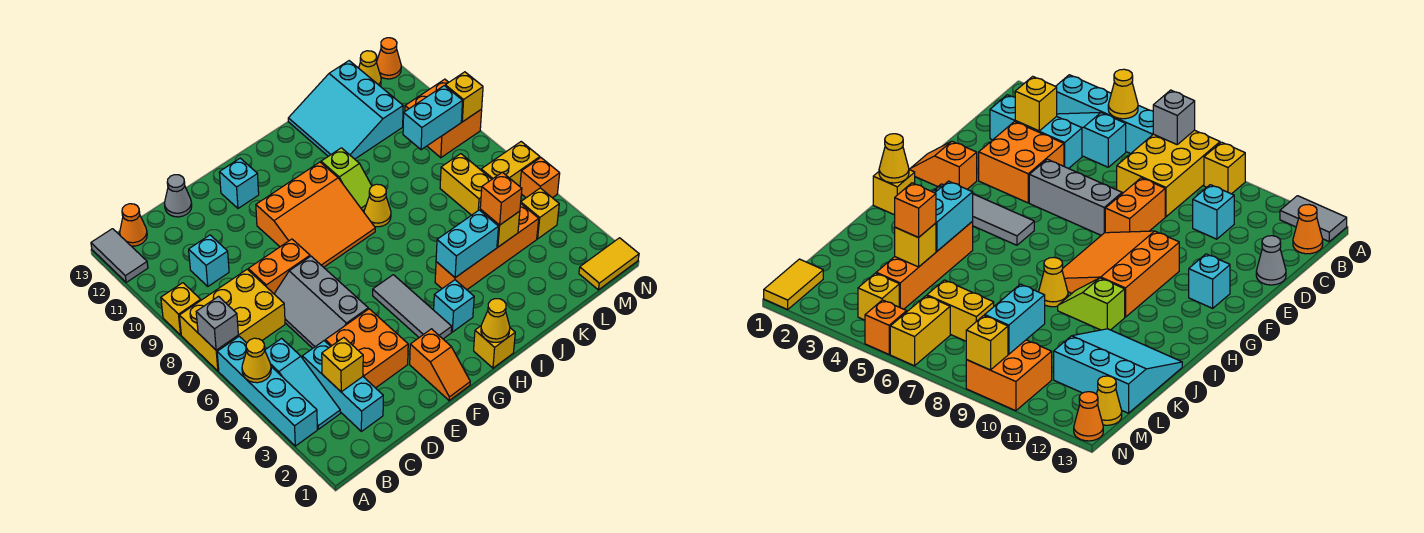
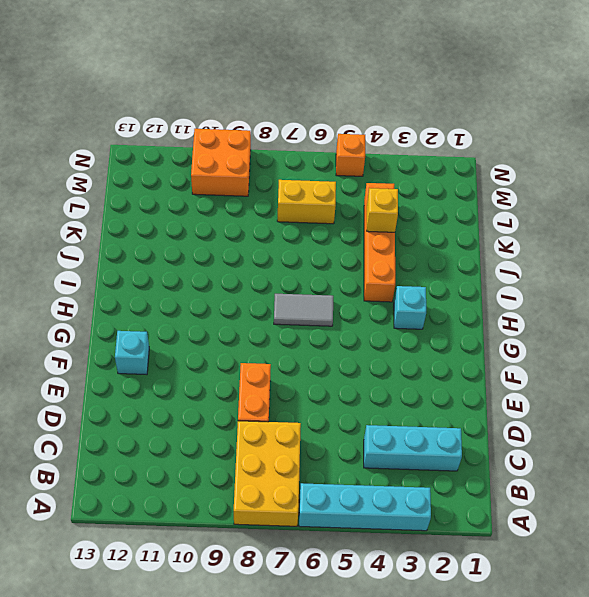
grey tile H6:H7 level 1 -> grey tile A12:A13 level 1
none -> yellow brick A9 level 1
none -> cyan slope B3:B5 level 1 top 5
none -> orange cone B13 level 1
none -> cyan brick C10 level 1

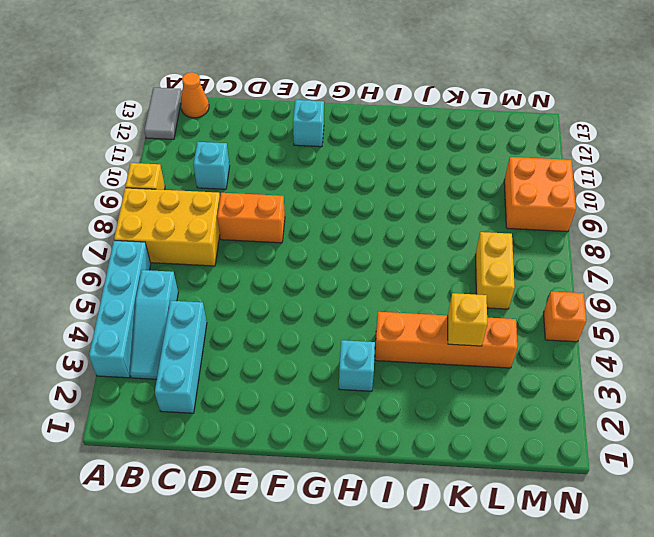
none -> orange brick D3:E4 level 1
none -> grey slope D5:E7 level 1 top E
none -> grey cone D13 level 1
none -> orange slope F1:F2 level 1 top 2

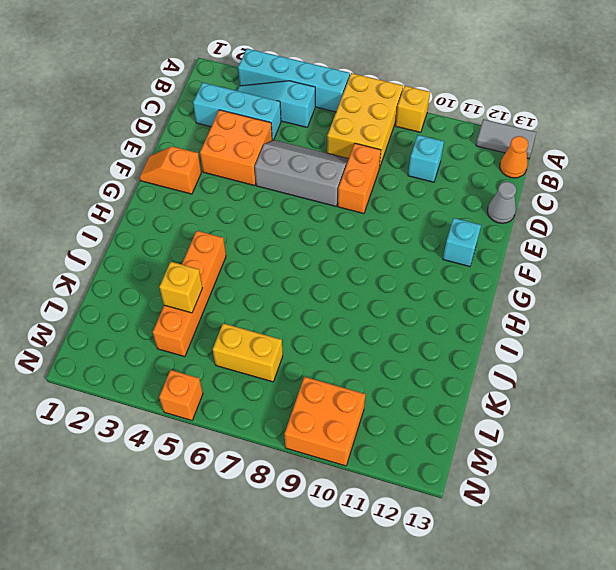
none -> orange slope F8:H10 level 1 top 10
none -> grey tile G3:G5 level 1
none -> yellow brick H1 level 1
none -> cyan brick H3 level 1

